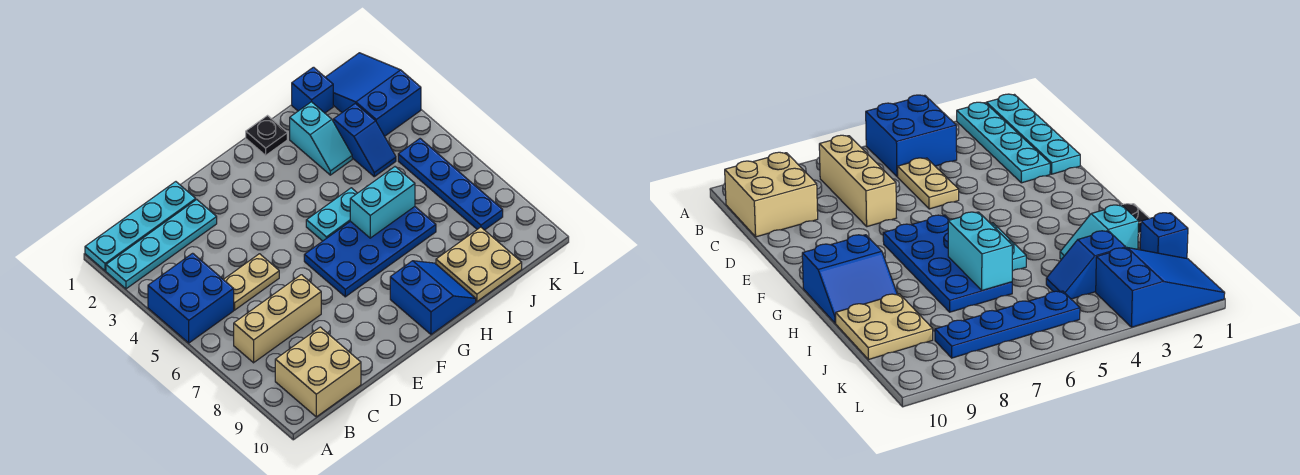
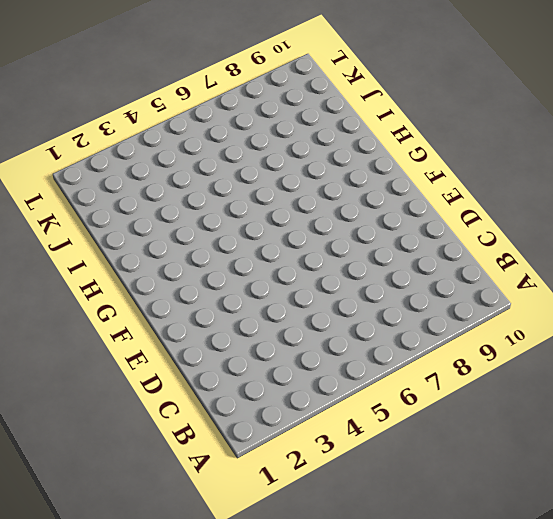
none -> cyan plate A1:D1 level 1
none -> cyan plate A2:D2 level 1
none -> blue brick A4:B5 level 1

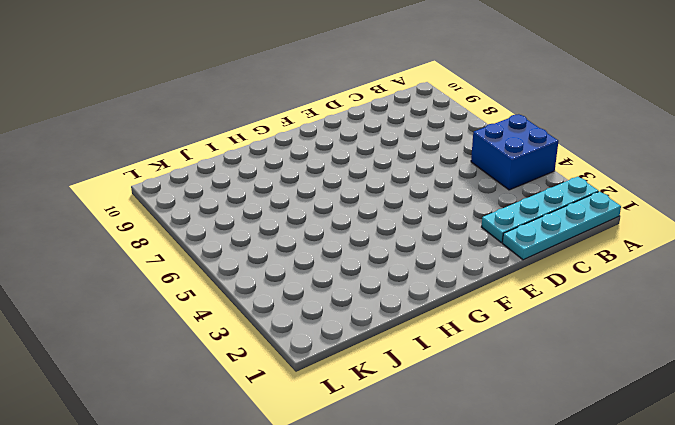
none -> tan brick B7:D7 level 1
none -> tan brick B9:C10 level 1
none -> tan plate C5:D5 level 1

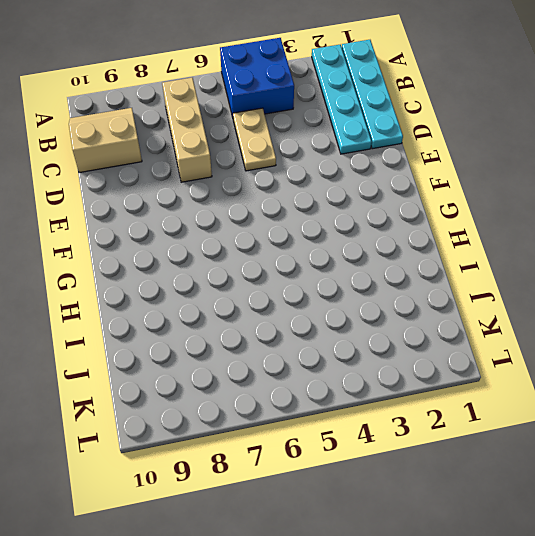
tan slope B9:C10 level 1 top C -> tan brick B9:C10 level 1
none -> blue plate F6:I7 level 1
none -> cyan plate G5:H5 level 1
none -> blue slope G9:H10 level 1 top G

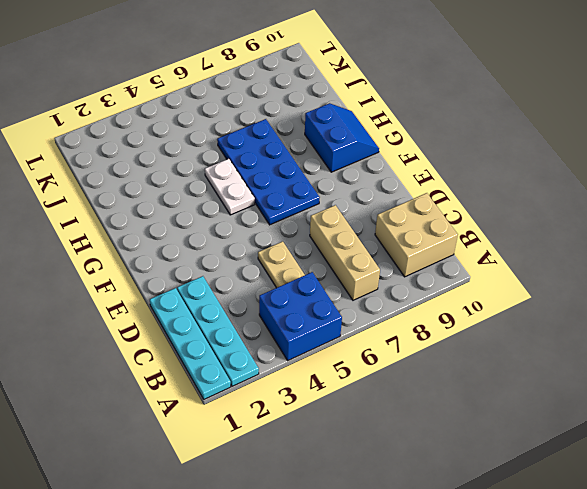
white plate G5:H5 level 1 -> cyan plate G5:H5 level 1
blue slope G9:H10 level 1 top 9 -> blue slope G9:H10 level 1 top G
none -> black plate H1 level 1
none -> cyan slope I2:I3 level 1 top 2
none -> tan plate I9:J10 level 1

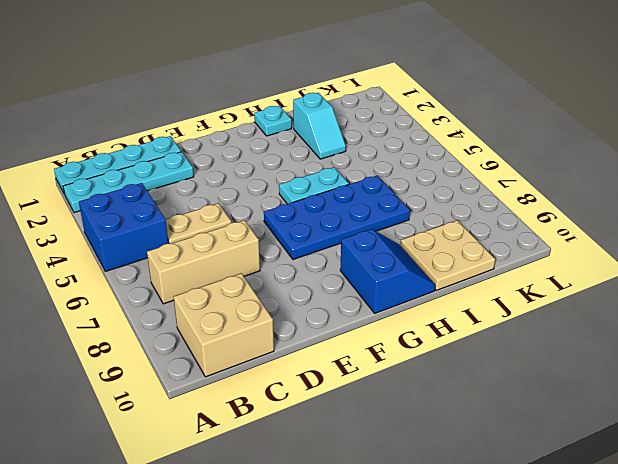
cyan plate H1 level 1 -> black plate H1 level 1
none -> blue brick J1 level 1
none -> blue slope J3:J4 level 1 top 3
none -> blue slope K1:L3 level 1 top 3

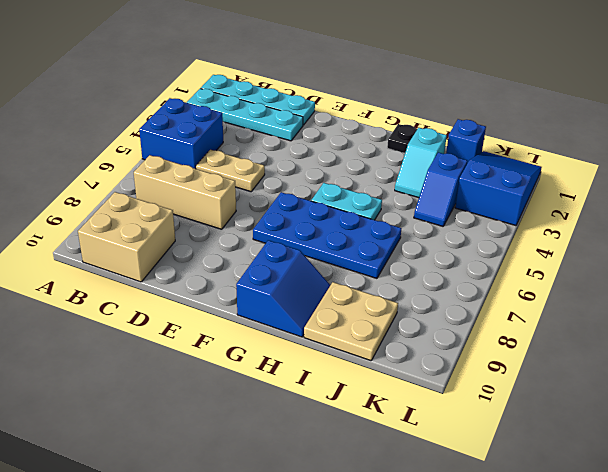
none -> blue plate K5:K8 level 1
none -> cyan brick H6:I6 level 2

